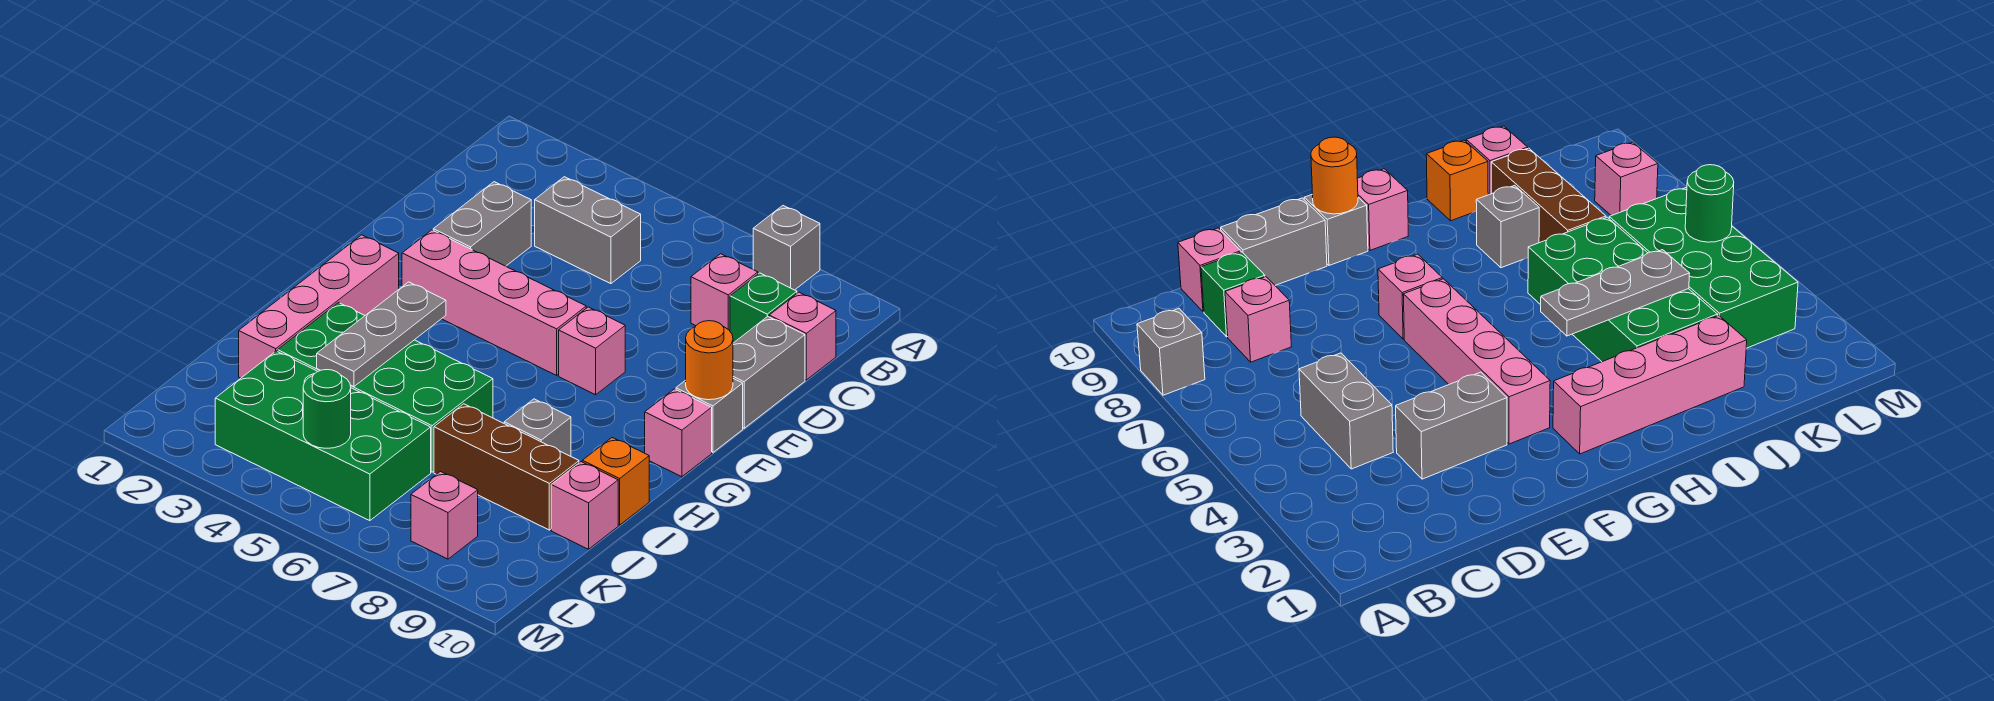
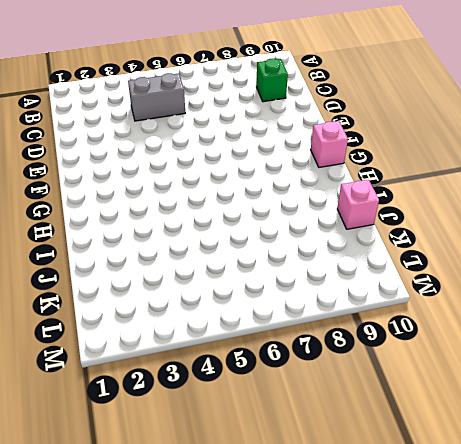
none -> grey brick A8 level 1
none -> pink brick C8 level 1
none -> pink brick C10 level 1

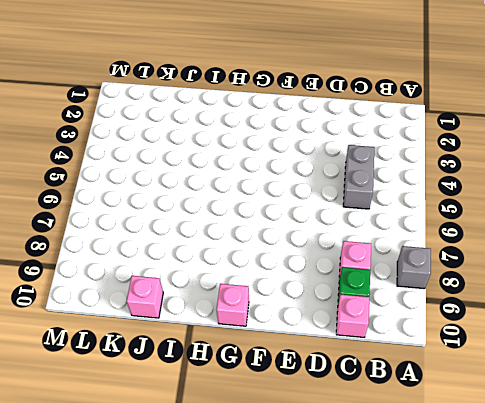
none -> grey brick D3:E3 level 1
none -> grey brick D10:E10 level 1
none -> pink brick F3:F6 level 1

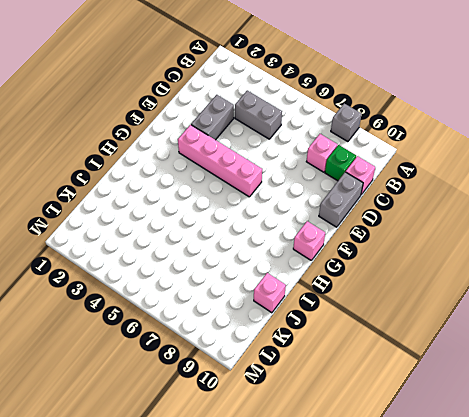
none -> pink brick F7 level 1
none -> grey brick F10 level 1
none -> pink brick G2:J2 level 1

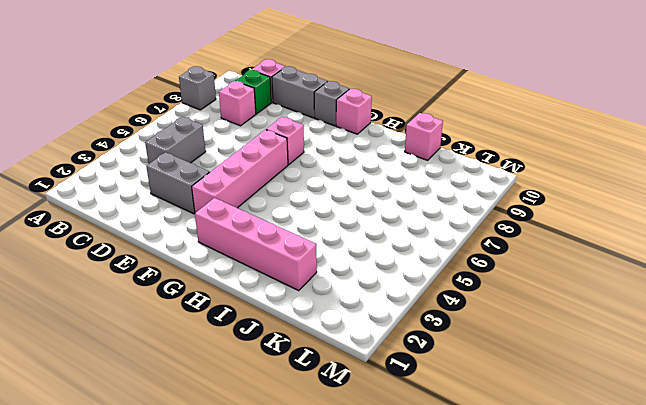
none -> green brick I3:J6 level 1
none -> grey brick I8 level 1
none -> orange brick I10 level 1

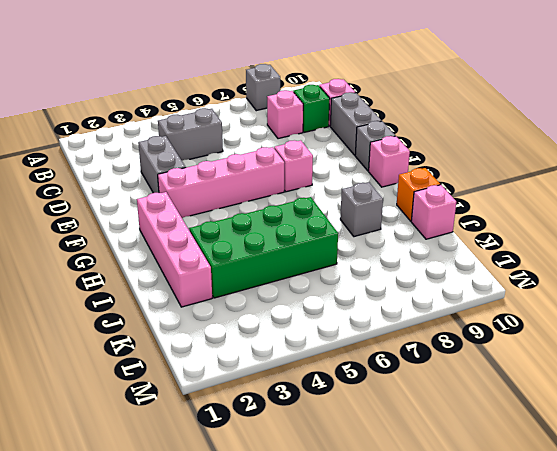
none -> brown brick J7:J9 level 1
none -> green brick K3:L6 level 1
none -> pink brick L8 level 1

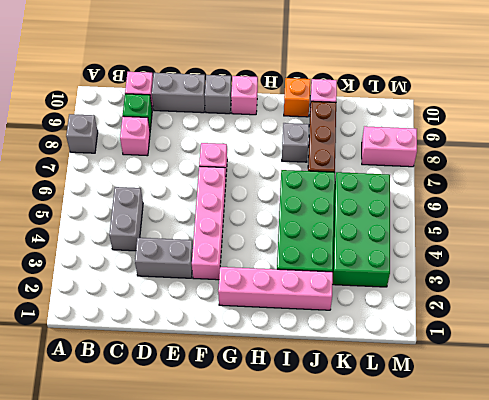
pink brick L8:M8 level 1 -> pink brick L8 level 1
none -> orange round brick F10 level 2
none -> grey plate H4:J4 level 2
none -> green round brick L5 level 2

